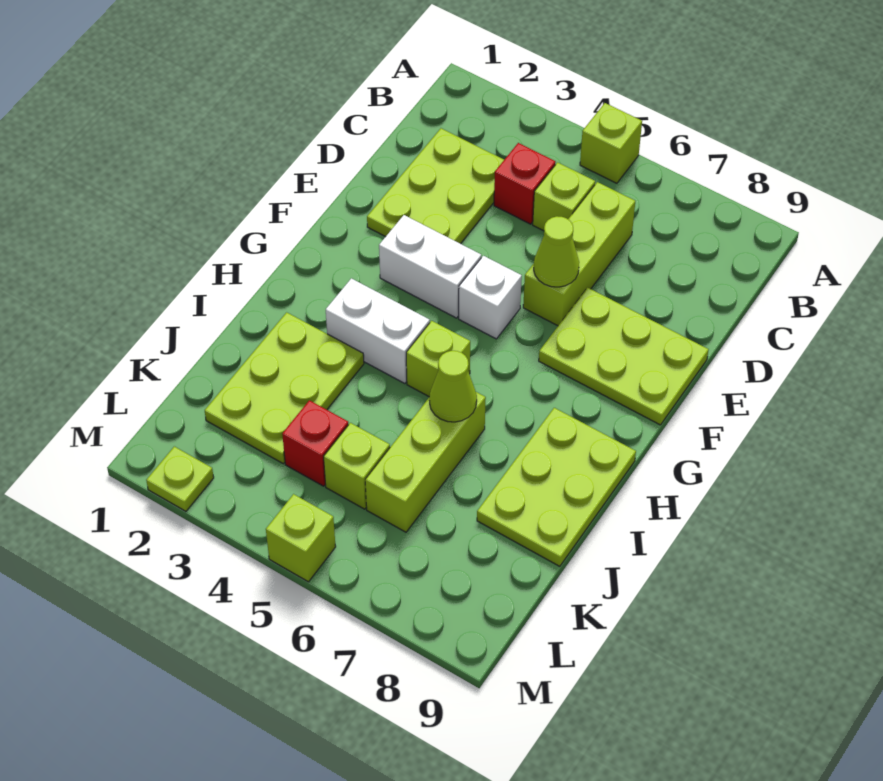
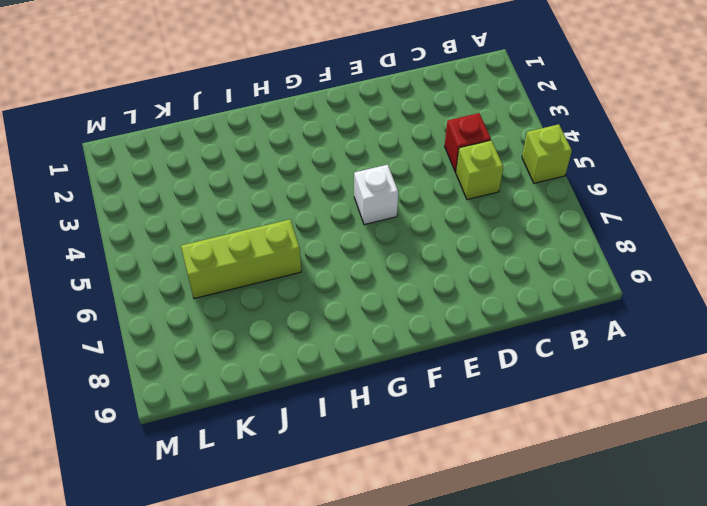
none -> lime plate C2:E3 level 1
none -> lime brick C6:E6 level 1
none -> lime plate E7:F9 level 1

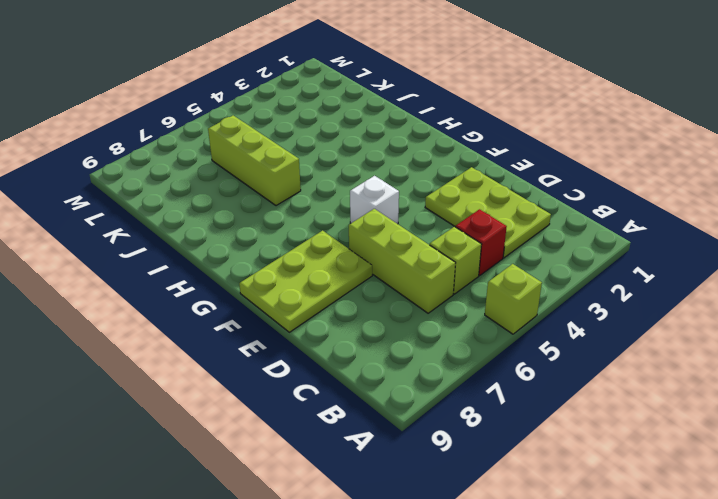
none -> white brick F3:F4 level 1
none -> white brick H3:H4 level 1
none -> lime brick H5 level 1

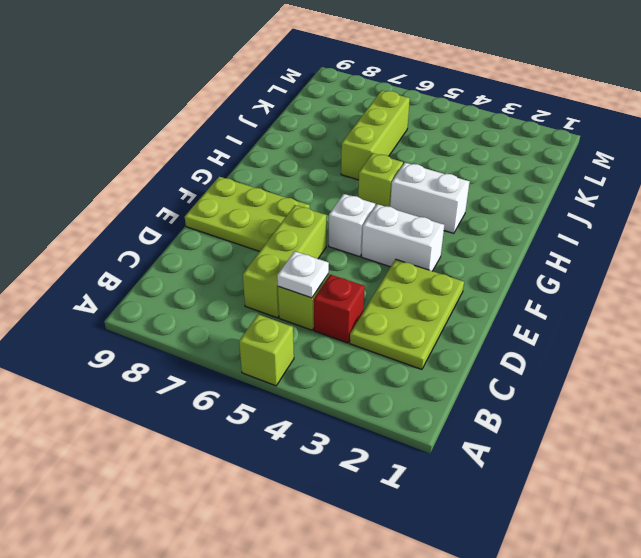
white plate C5 level 2 -> none
none -> lime plate H8:J9 level 1
none -> lime plate I2:K3 level 1
none -> red brick K4 level 1

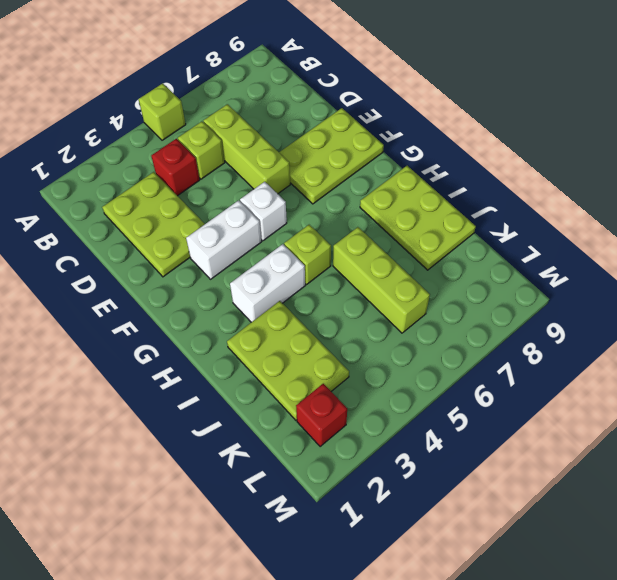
red brick L2 level 1 -> red brick K4 level 1
none -> lime brick K5 level 1
none -> lime plate M2 level 1
none -> lime brick M5 level 1

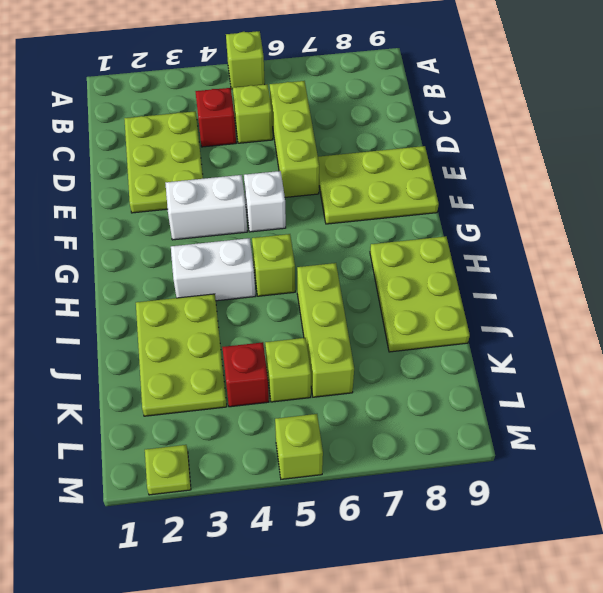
none -> lime cone E6 level 2
none -> lime cone I6 level 2

